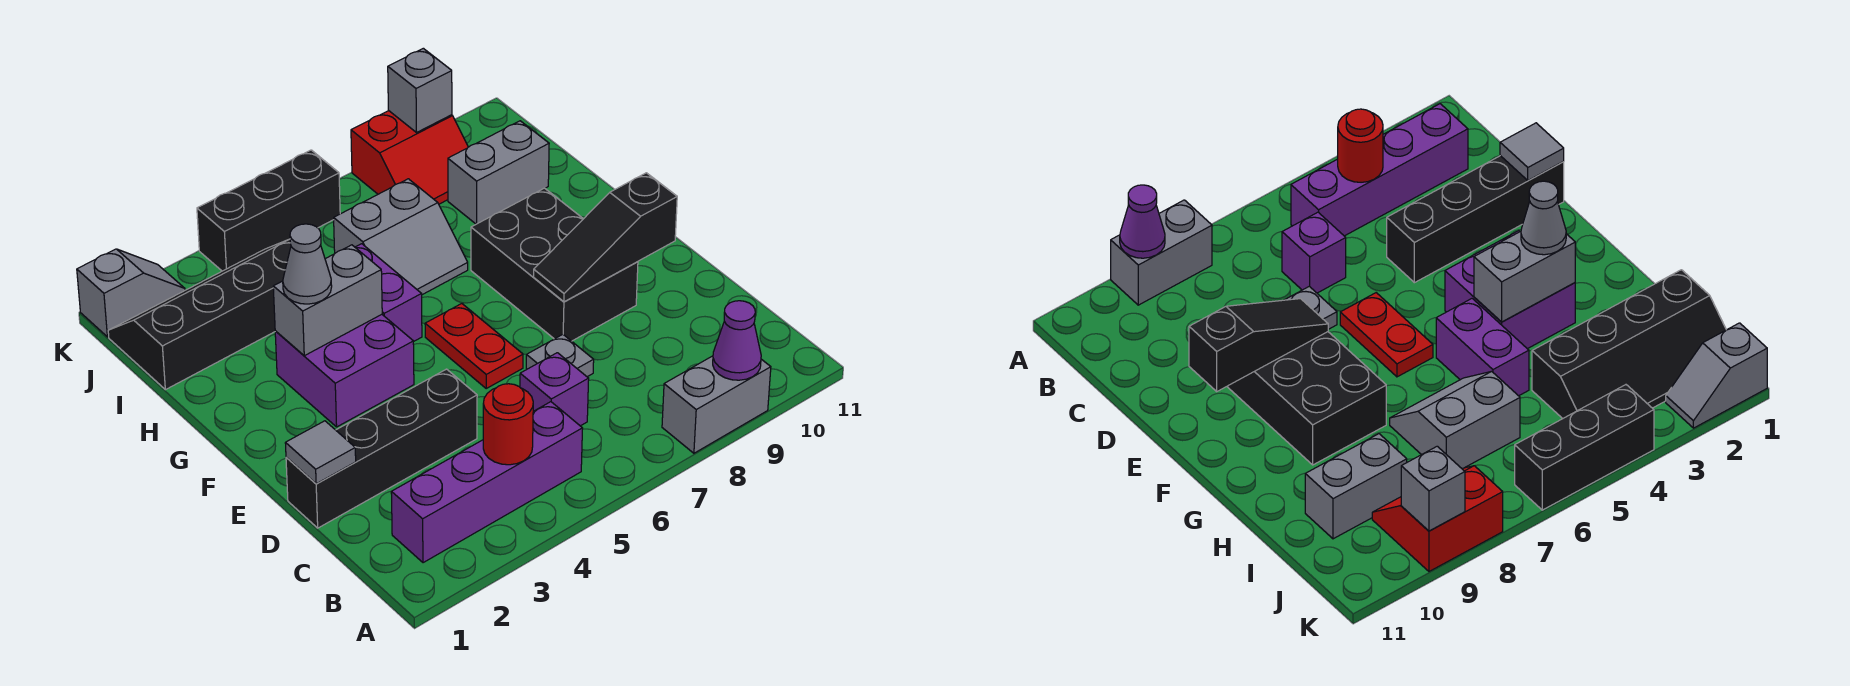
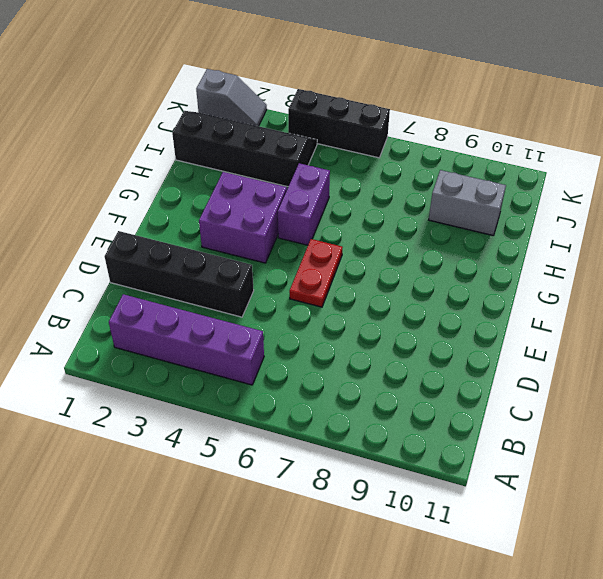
none -> grey brick A8:A9 level 1
none -> purple brick C6 level 1
none -> grey plate D7 level 1

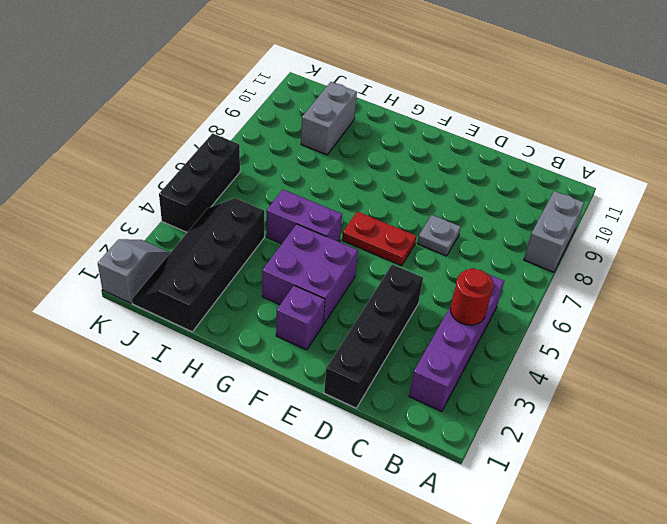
purple brick F2 level 1 -> purple brick C6 level 1
none -> black brick E8:G9 level 1
none -> grey slope H6:I7 level 1 top I
none -> red slope J8:K9 level 1 top K

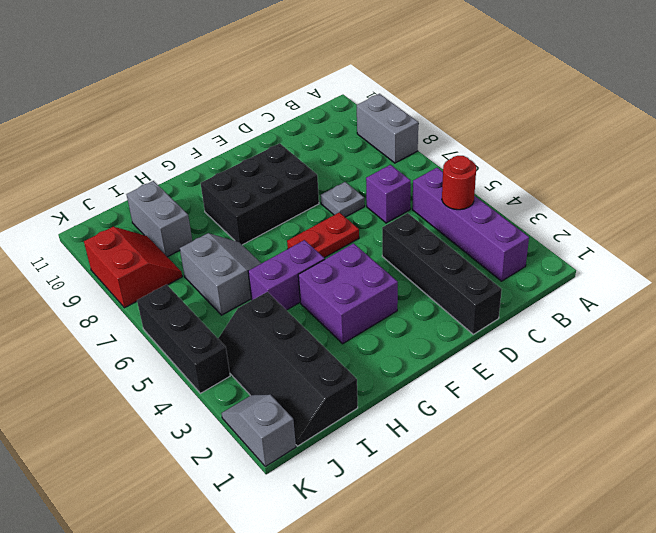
none -> purple cone A9 level 2
none -> grey tile D1 level 2
none -> black slope E8:E10 level 2 top 10

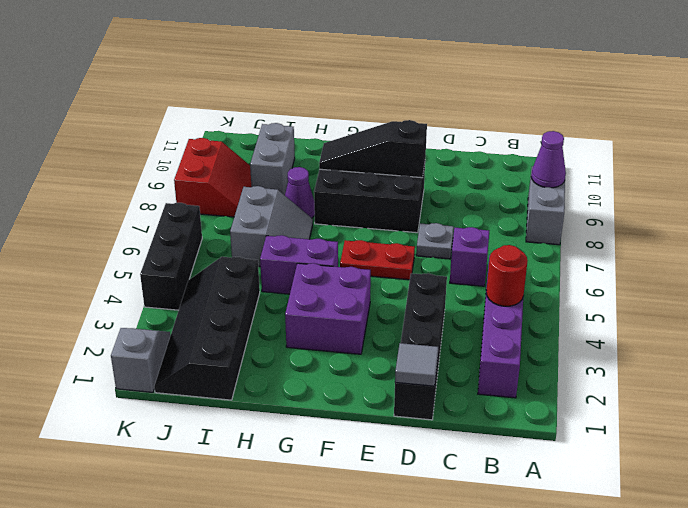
black slope E9:G9 level 2 top E -> black slope E8:E10 level 2 top 10
purple cone H8 level 1 -> none
none -> grey brick G3:G4 level 2
none -> grey brick K9 level 2
none -> grey cone G3 level 3

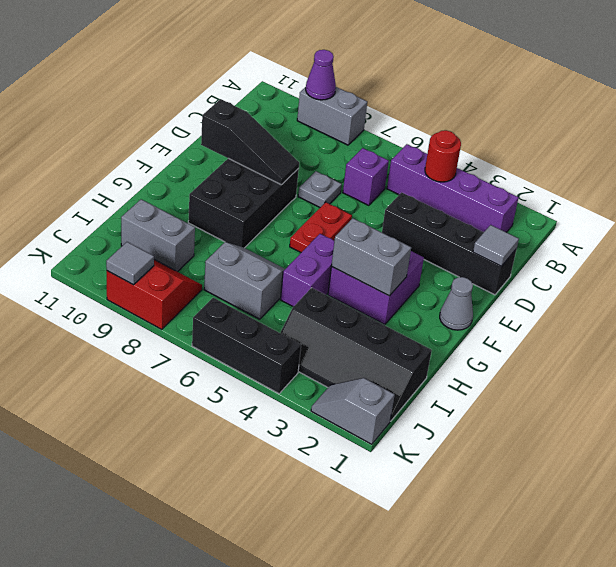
grey cone F1 level 1 -> grey cone G3 level 3
grey tile K9 level 2 -> grey brick K9 level 2

